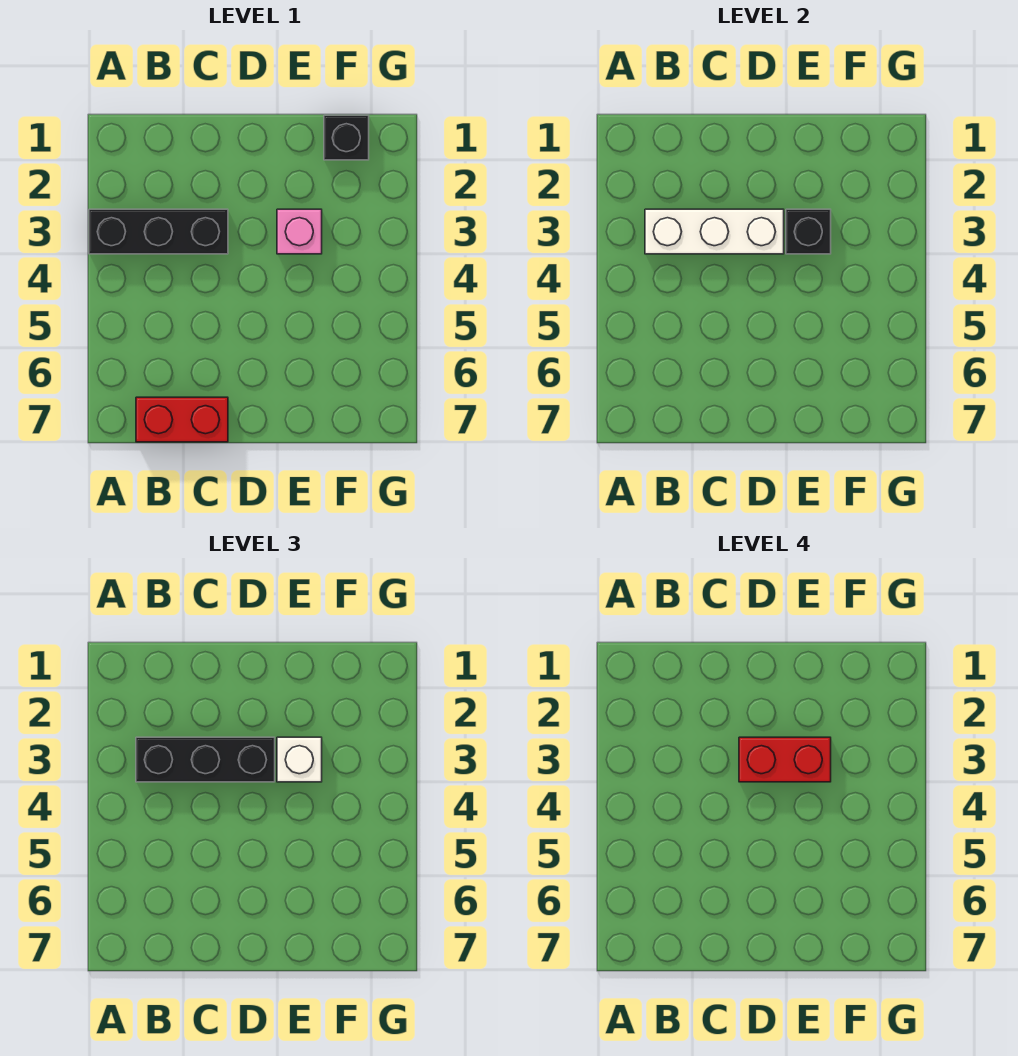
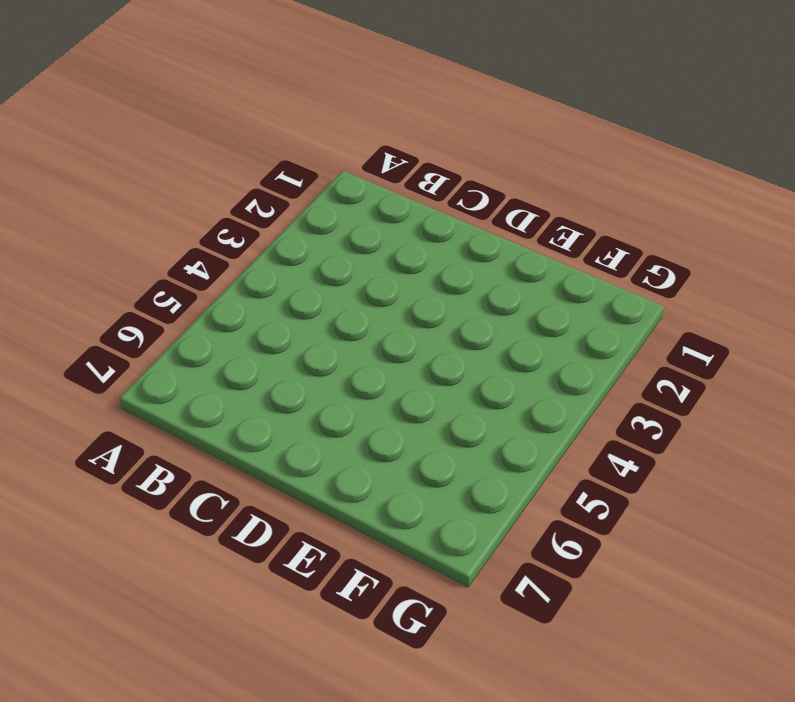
none -> black brick A3:C3 level 1
none -> red brick B7:C7 level 1

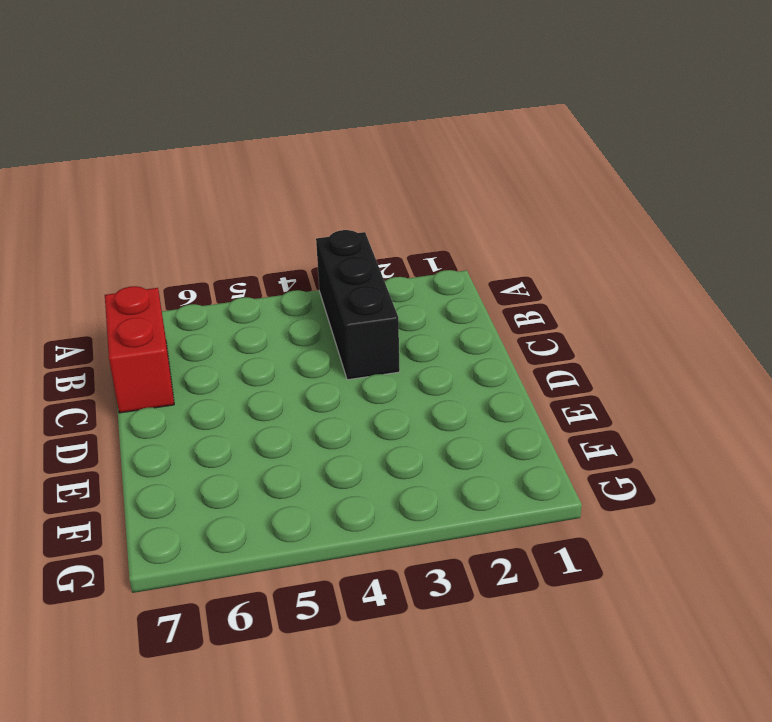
none -> pink brick E3 level 1
none -> black brick F1 level 1

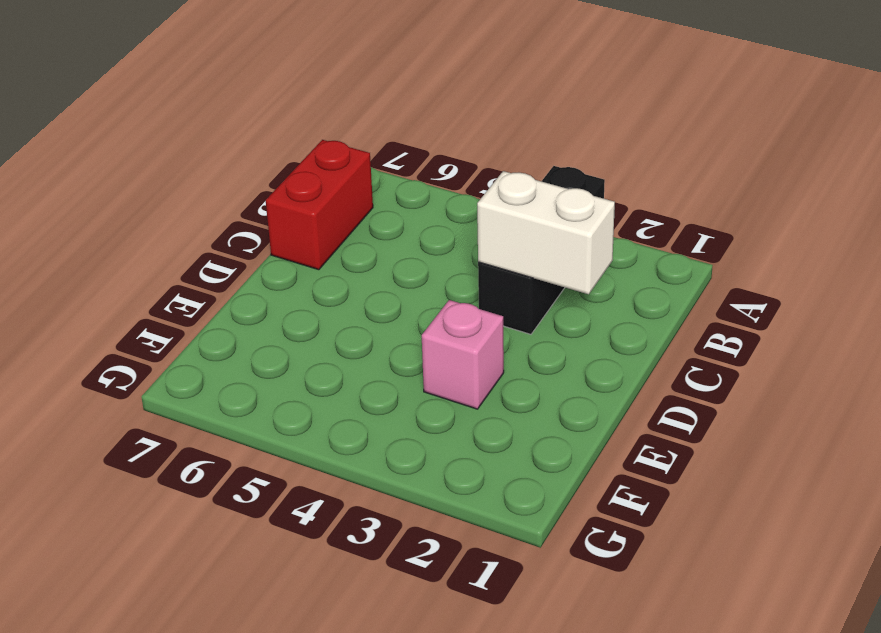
white brick C2:C3 level 2 -> white brick B3:D3 level 2
none -> black brick F1 level 1
none -> black brick E3 level 2

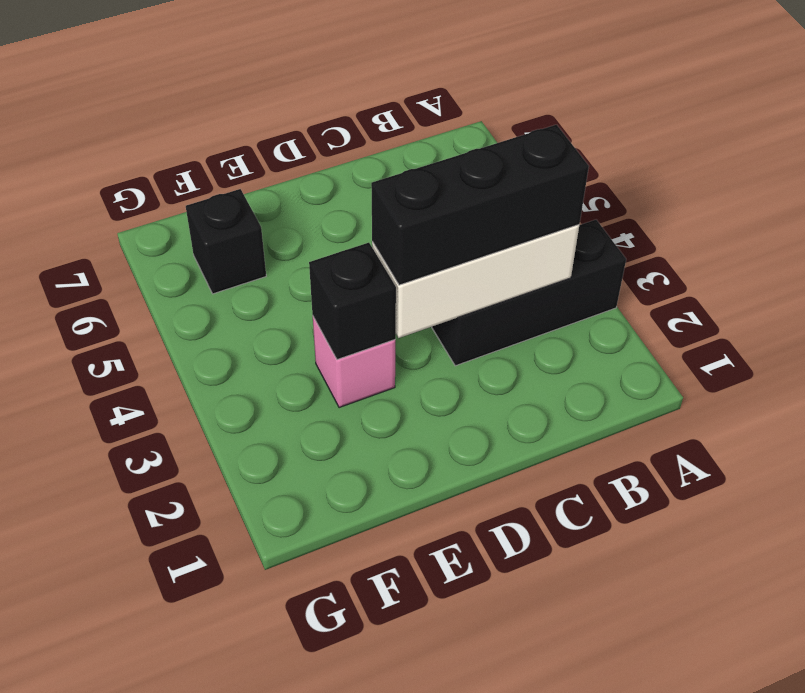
black brick F6 level 1 -> black brick F1 level 1
none -> red brick B7:C7 level 1
none -> white brick E3 level 3

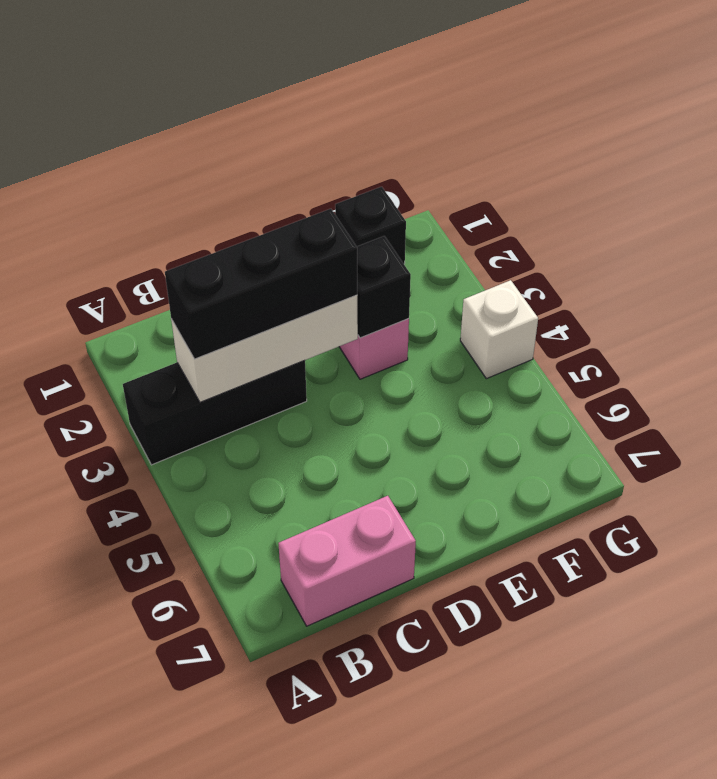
pink brick B7:C7 level 1 -> red brick B7:C7 level 1
white brick G4 level 1 -> white brick E3 level 3
none -> red brick D3:E3 level 4

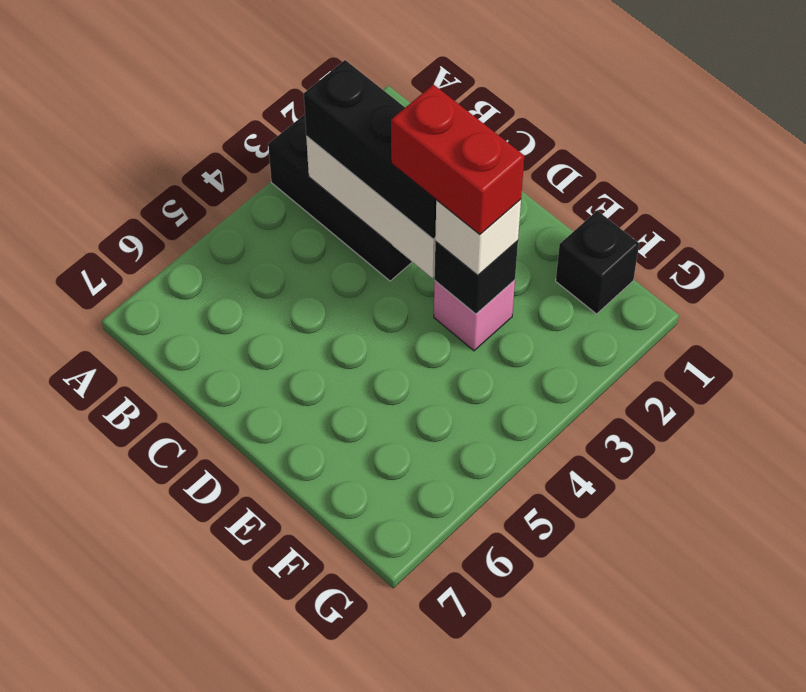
none -> red brick B7:C7 level 1

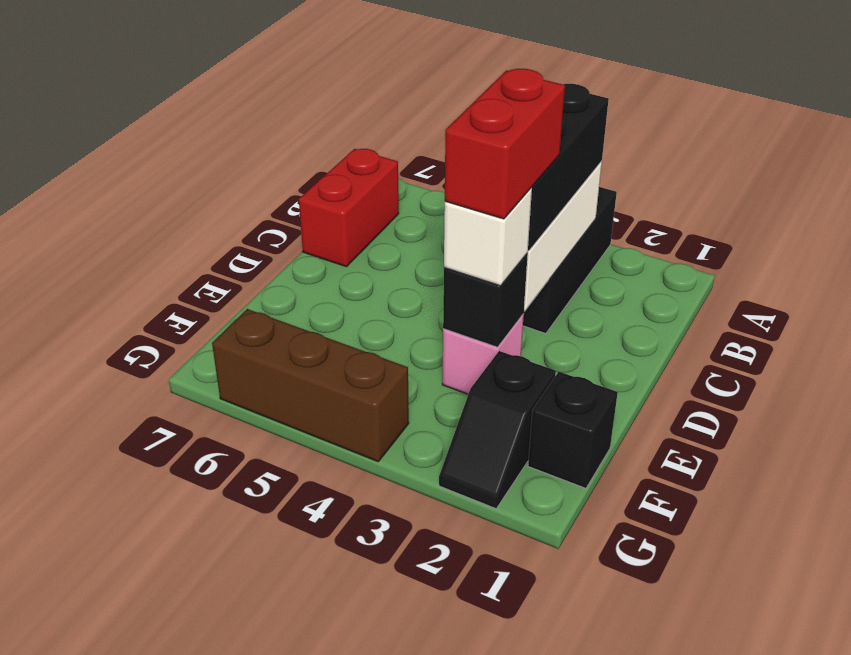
black slope F2:G2 level 1 top F -> none
brown brick G4:G6 level 1 -> none

